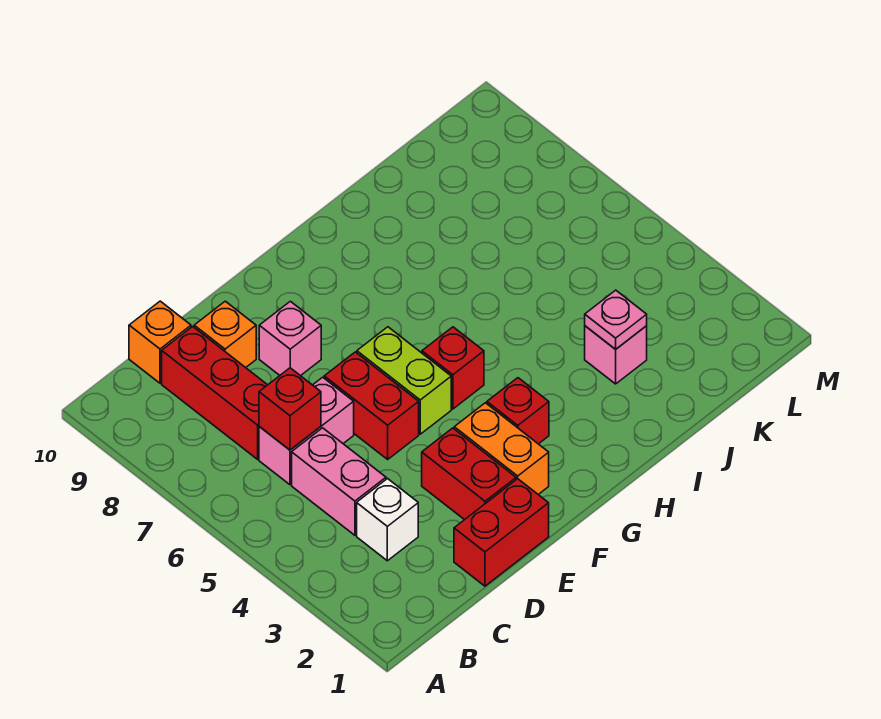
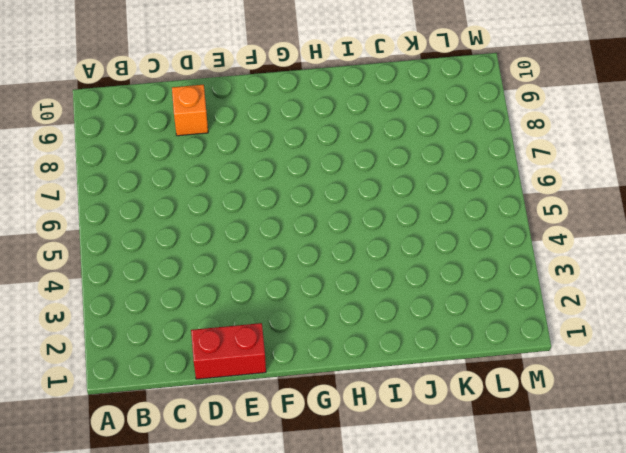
none -> white brick C3 level 1
none -> pink brick C4:C5 level 1
none -> pink brick C6:D6 level 1

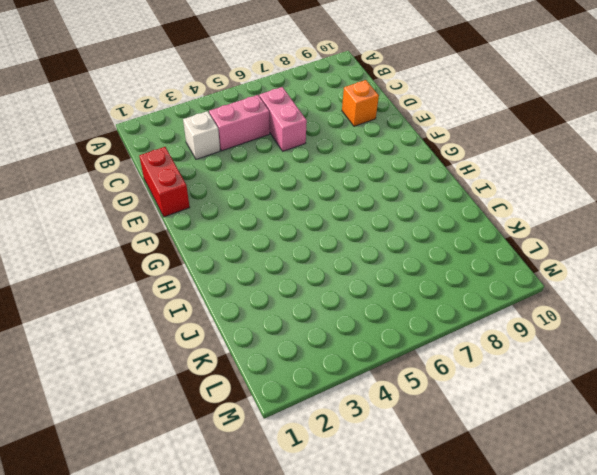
none -> red brick C7:C9 level 1
none -> orange brick C10 level 1
none -> red brick E2:E3 level 1

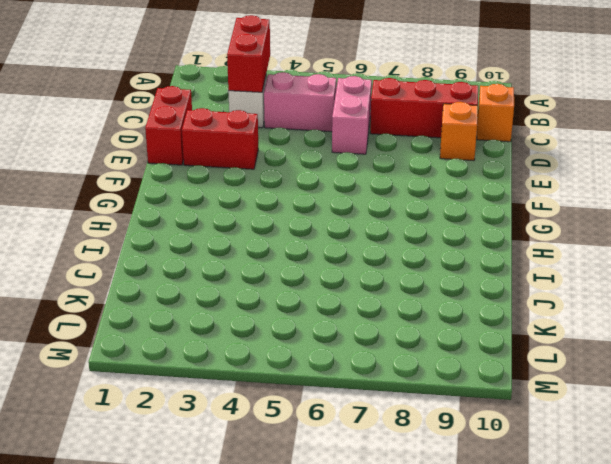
red brick B3:C3 level 2 -> red brick E5:E6 level 1
none -> pink brick E8 level 1
none -> orange brick F2:F3 level 1
none -> lime brick F5:F6 level 1

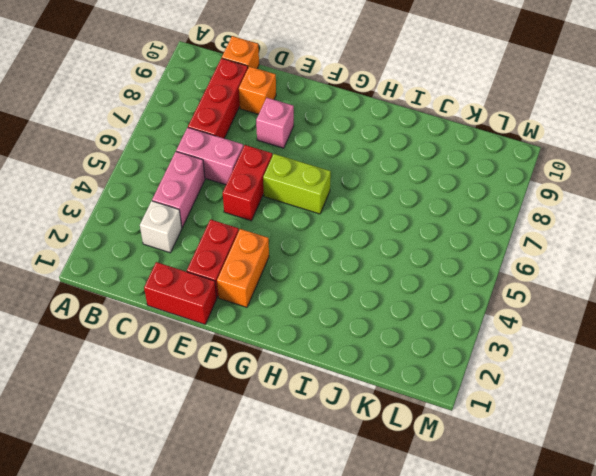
lime brick F6:G6 level 1 -> lime brick F5:F6 level 1
none -> red brick G3 level 1
none -> red brick G5 level 1
none -> pink brick J3 level 1

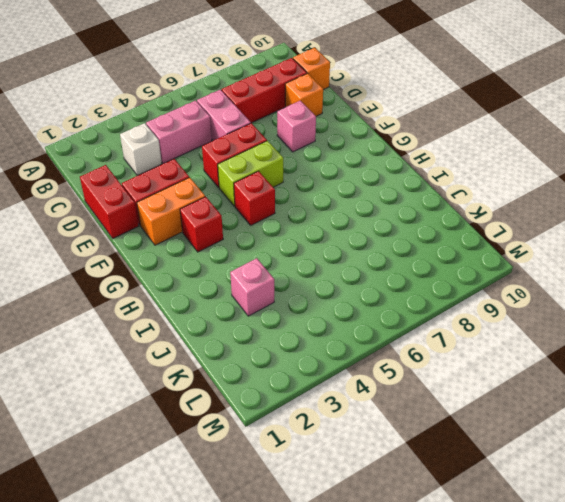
none -> red brick C6 level 2
none -> pink plate J3 level 2

